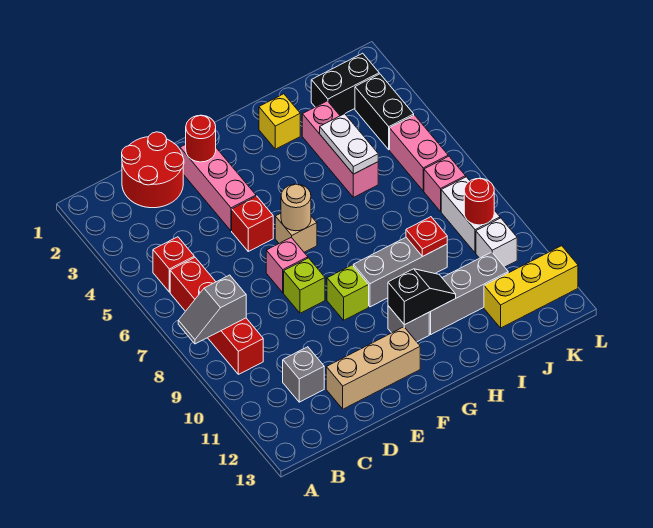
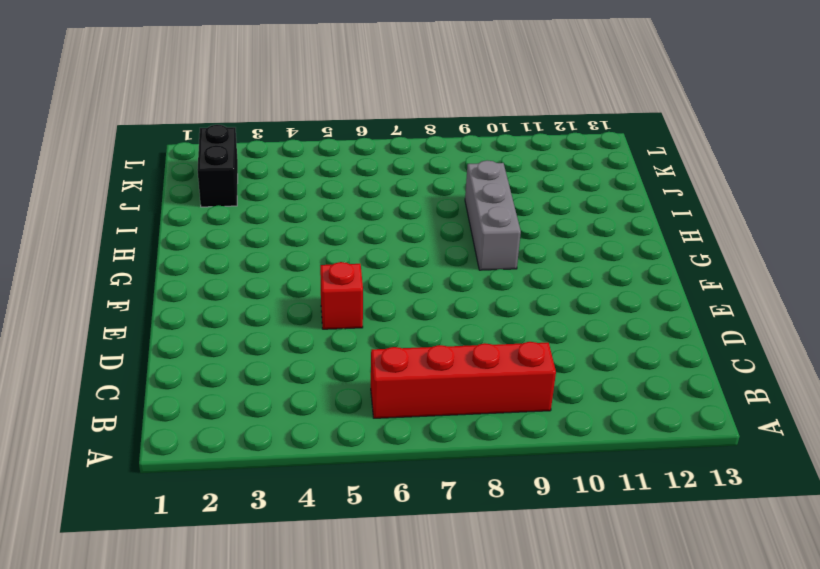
none -> red brick B5 level 1
none -> red round brick C1:D2 level 1
none -> grey brick C11 level 1
none -> tan brick D12:F12 level 1

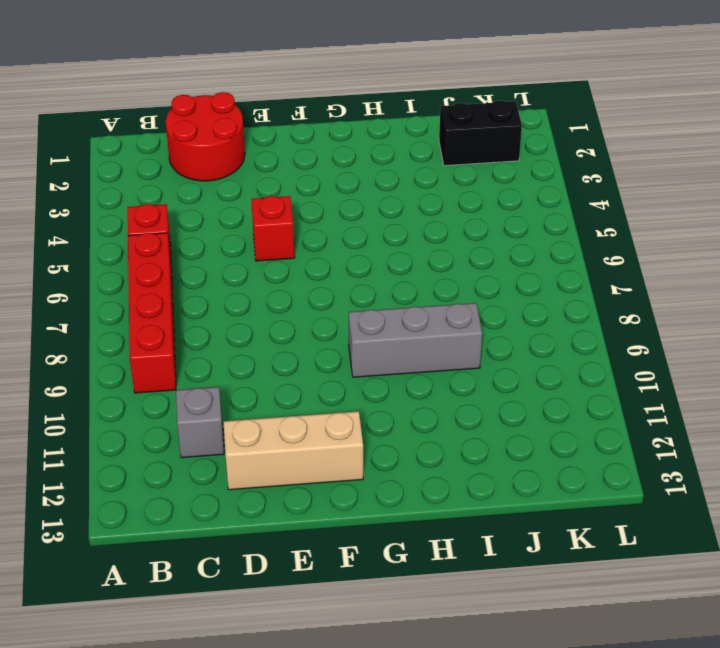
none -> pink brick E2:E4 level 1
none -> pink brick E7 level 1
none -> lime brick E8 level 1
none -> tan brick F6 level 1

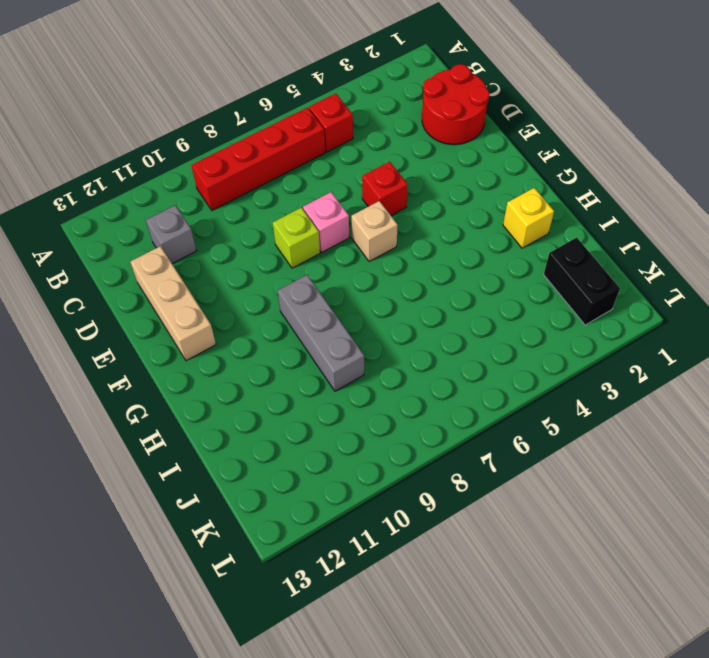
none -> pink brick E2:E4 level 1
none -> lime brick F9 level 1
none -> grey brick G11 level 1
none -> grey brick H11:J11 level 1

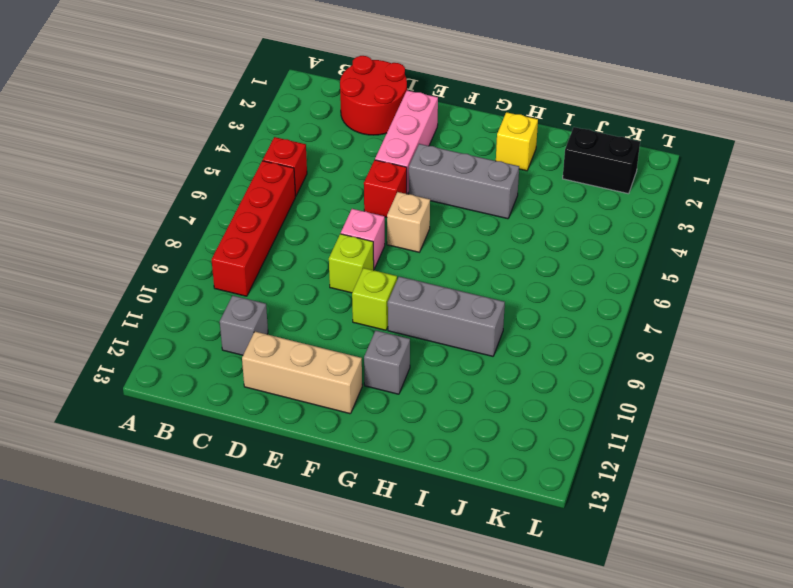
grey brick F4:H4 level 1 -> grey brick H11:J11 level 1
none -> pink brick I3:I5 level 1
none -> yellow brick J12:L12 level 1
none -> black brick K3:K4 level 1
none -> pink brick K5:K6 level 1

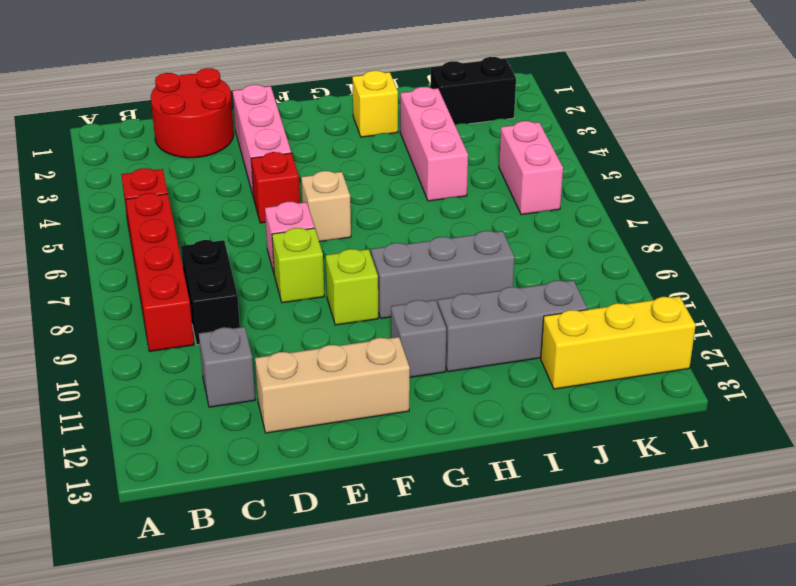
black brick C8:C9 level 1 -> black brick K3:K4 level 1
none -> pink brick K7 level 1
none -> white brick K8:K9 level 1
none -> white brick K10 level 1
none -> grey slope A8:B8 level 2 top B

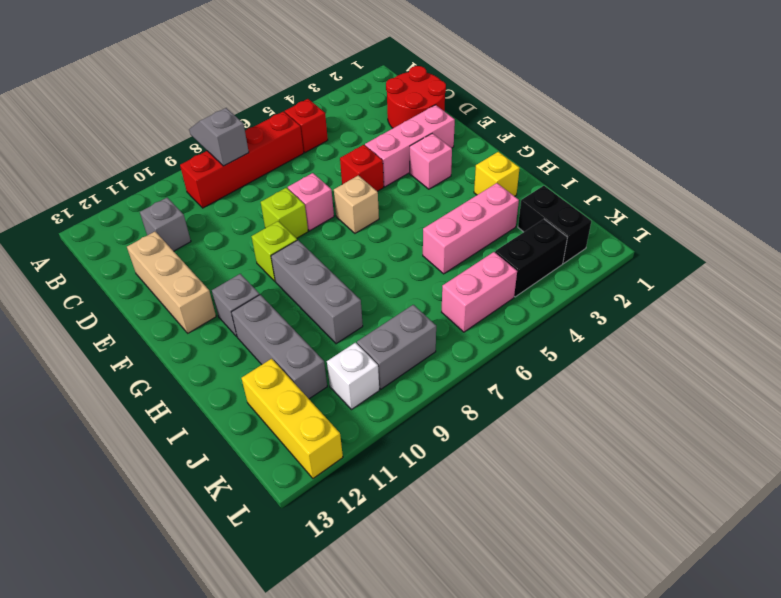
pink brick F3 level 1 -> pink brick K7 level 1
grey brick K8:K9 level 1 -> white brick K8:K9 level 1
none -> red round brick E2 level 2
none -> tan round brick F6 level 2
none -> black slope G11:H11 level 2 top G
none -> white plate I4:I5 level 2

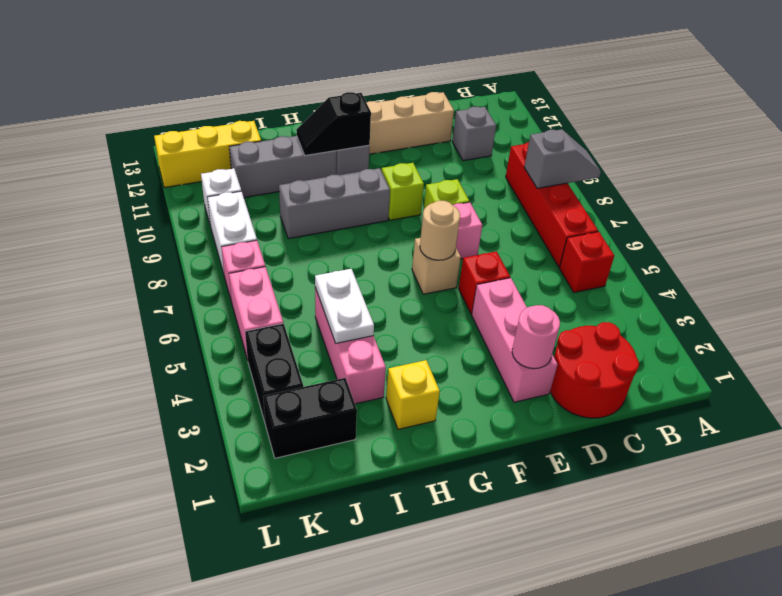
pink round brick E2 level 2 -> red round brick E2 level 2
none -> red plate I9 level 2
none -> red round brick K9 level 2

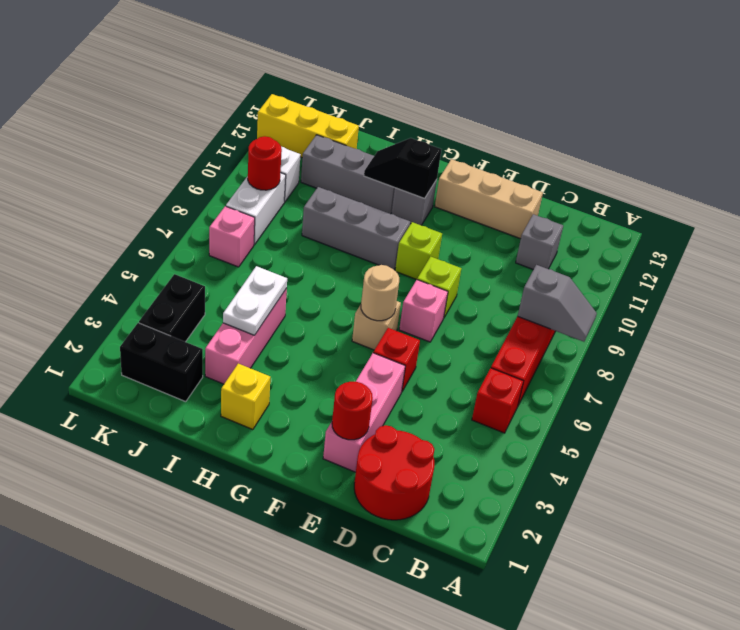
none -> pink brick K5:K6 level 1
none -> red plate I9 level 2

